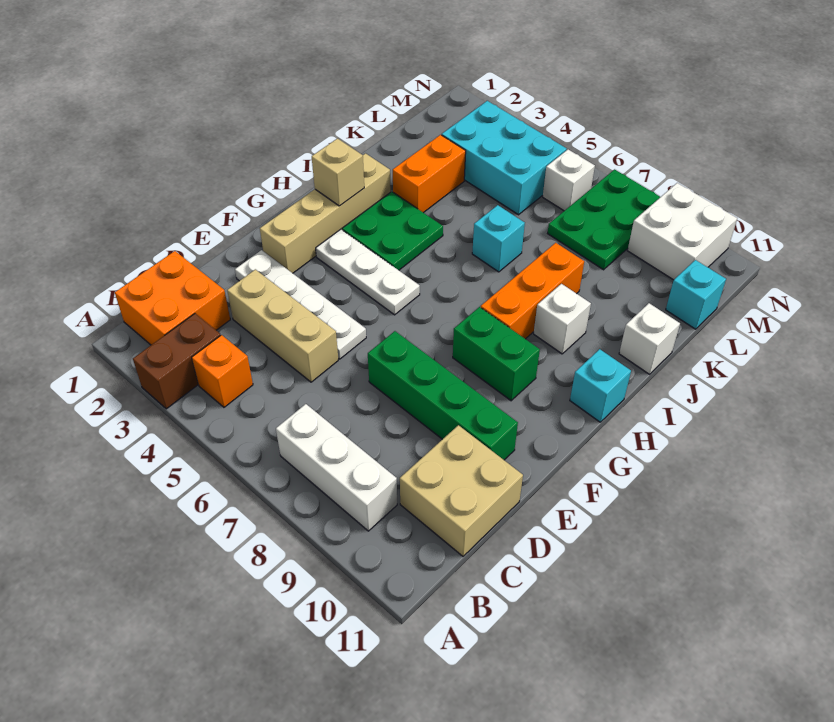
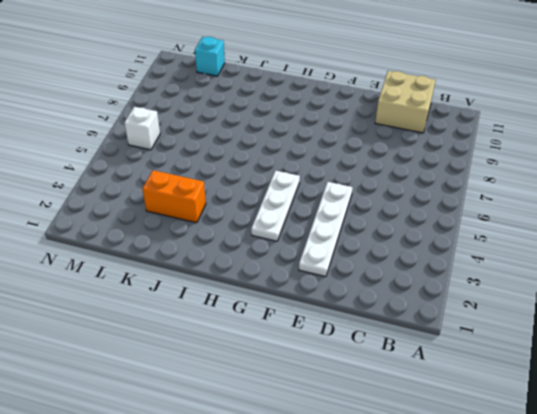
none -> brown brick A3:B3 level 1
none -> orange brick B1:C2 level 1
none -> orange brick B4 level 1

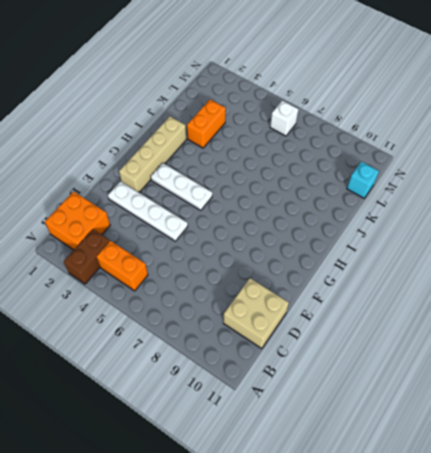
orange brick B4:B5 level 1 -> orange brick B4 level 1
none -> white brick B7:B9 level 1
none -> tan brick D3:D5 level 1
none -> green brick E7:E10 level 1

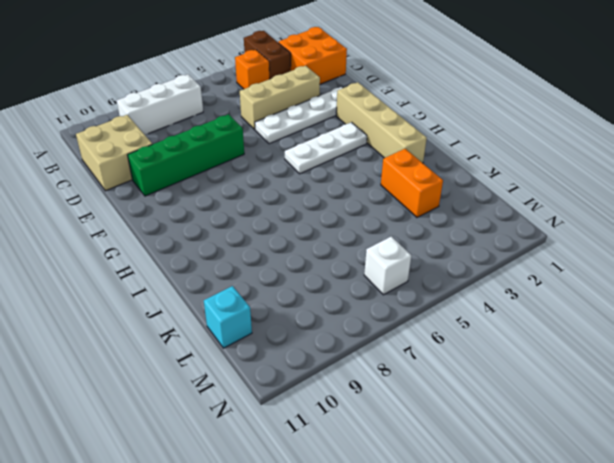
none -> green brick G8:G9 level 1
none -> green plate H3:I4 level 1
none -> orange brick H8:J8 level 1

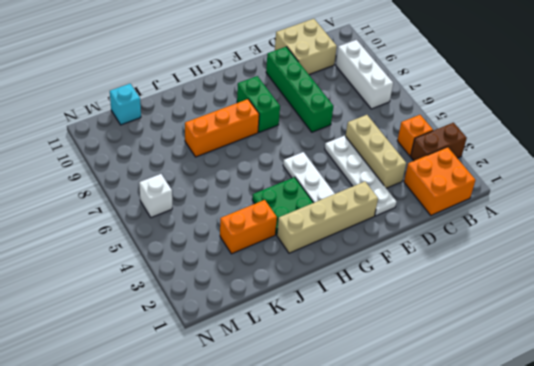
none -> cyan brick H11 level 1
none -> white brick I9 level 1
none -> cyan brick J6 level 1

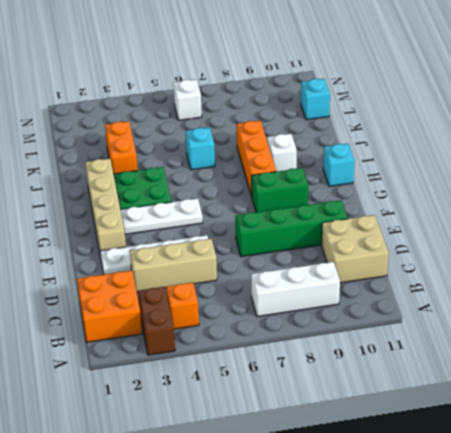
none -> white brick J11 level 1
none -> cyan brick L3:M5 level 1
none -> green plate L7:N8 level 1

